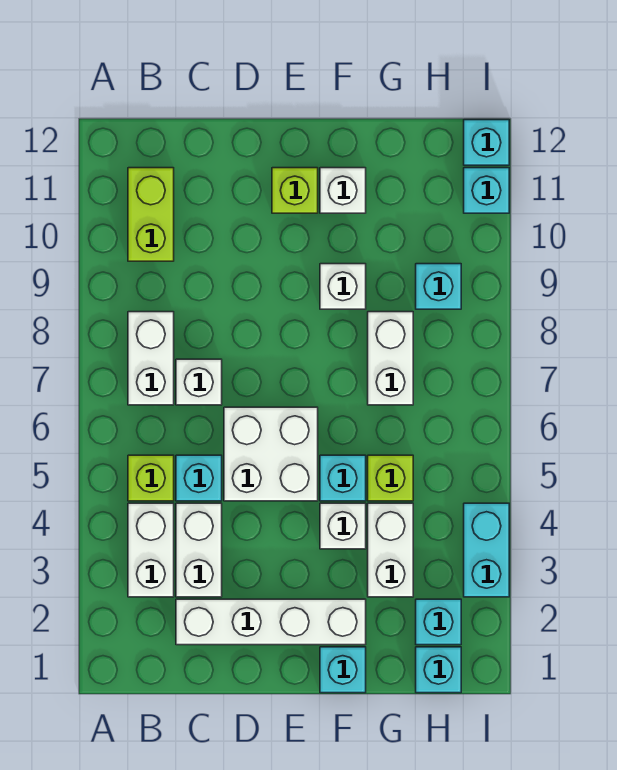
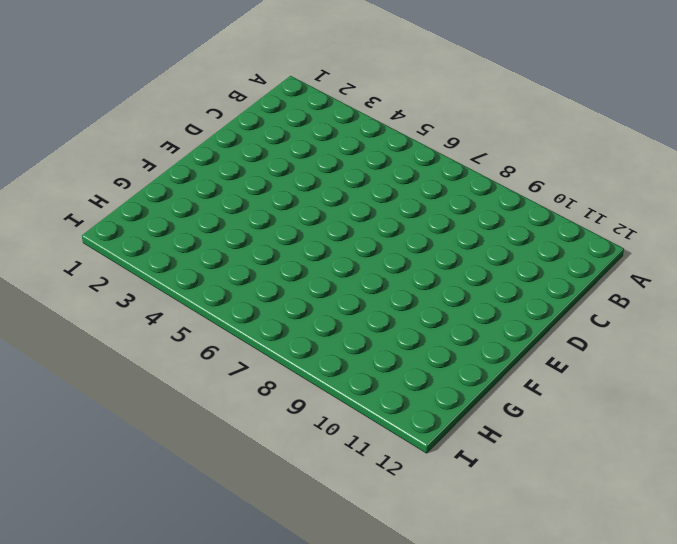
none -> white brick B3:B4 level 1
none -> lime brick B5 level 1
none -> white brick B7:B8 level 1

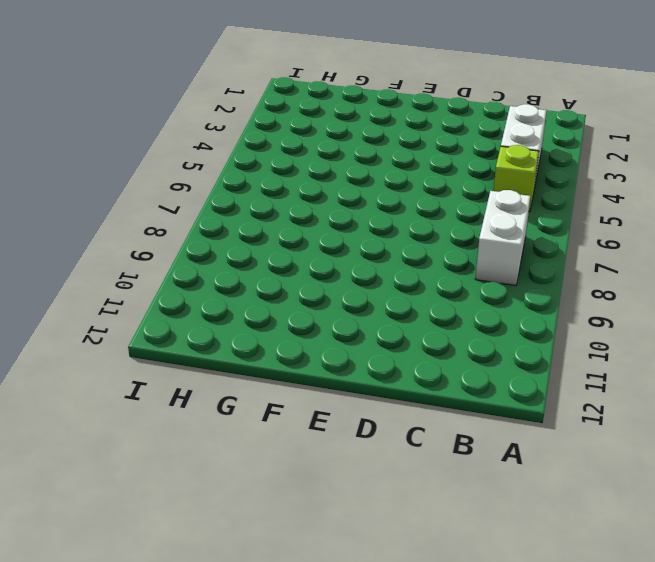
none -> lime brick B10:B11 level 1
none -> white brick C2:F2 level 1
none -> white brick C3:C4 level 1

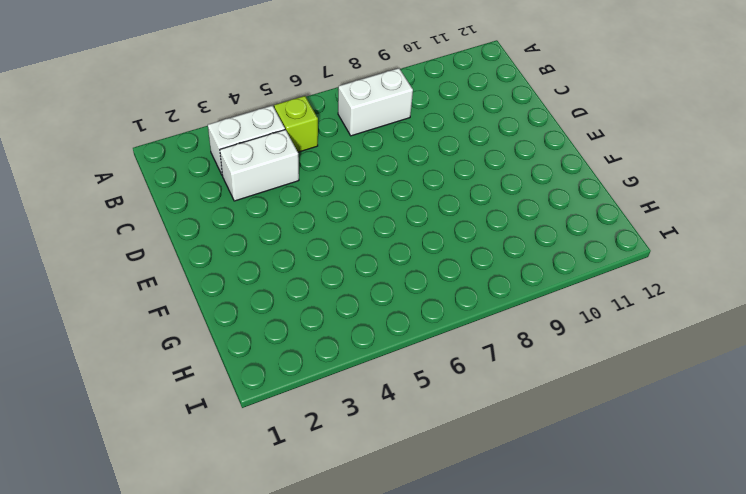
none -> lime brick B10:B11 level 1
none -> white brick C2:F2 level 1
none -> cyan brick C5 level 1

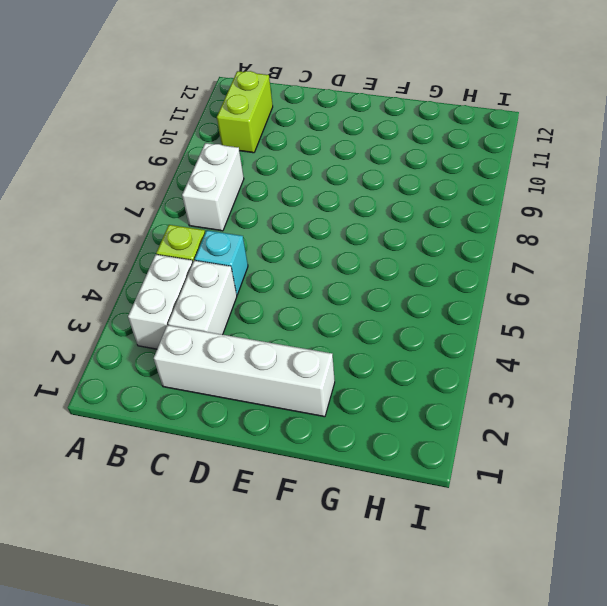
none -> white brick C7 level 1
none -> white brick D5:E6 level 1
none -> lime brick E11 level 1

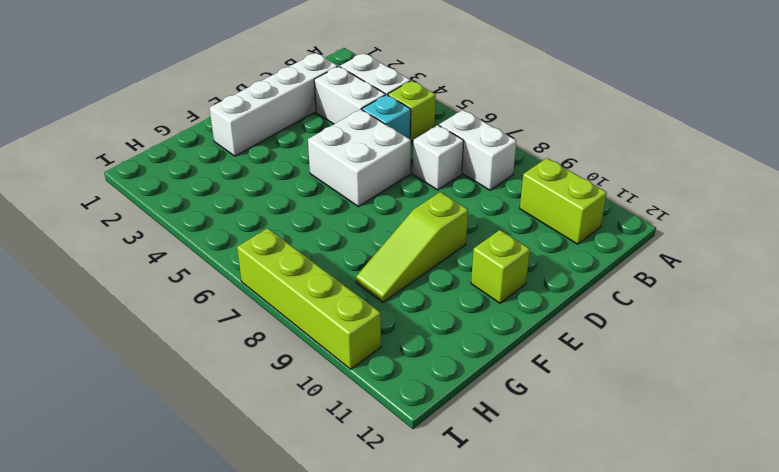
lime slope E9:G9 level 1 top E -> white brick F9 level 1
lime brick I7:I10 level 1 -> none
none -> cyan brick F1 level 1
none -> white brick F4 level 1
none -> cyan brick F5 level 1

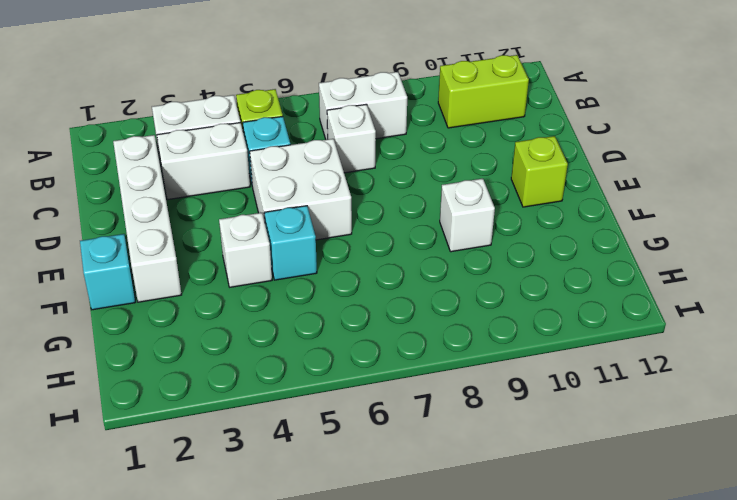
none -> white brick F11 level 1
none -> white brick G3:G4 level 1
none -> lime brick G5 level 1

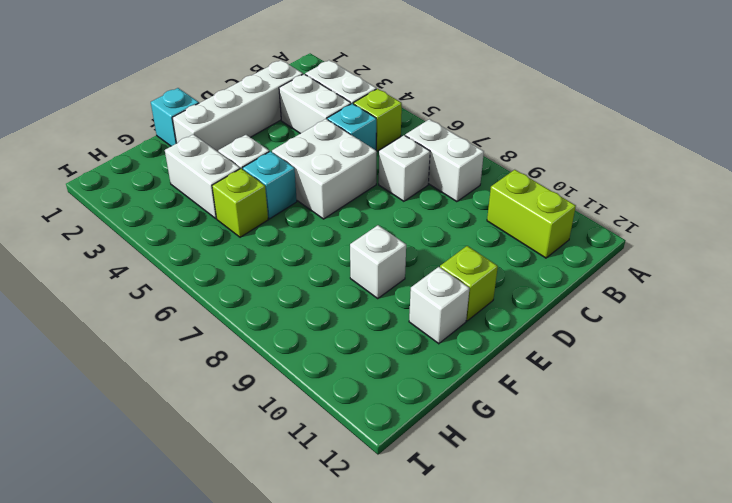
none -> white brick G7:G8 level 1
none -> cyan brick H1 level 1
none -> cyan brick H2 level 1

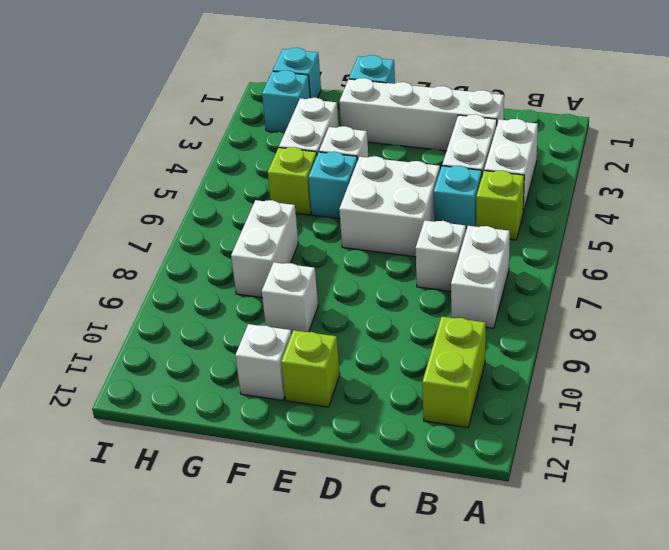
none -> cyan brick H9 level 1
none -> cyan brick I3:I4 level 1
none -> cyan brick I11 level 1

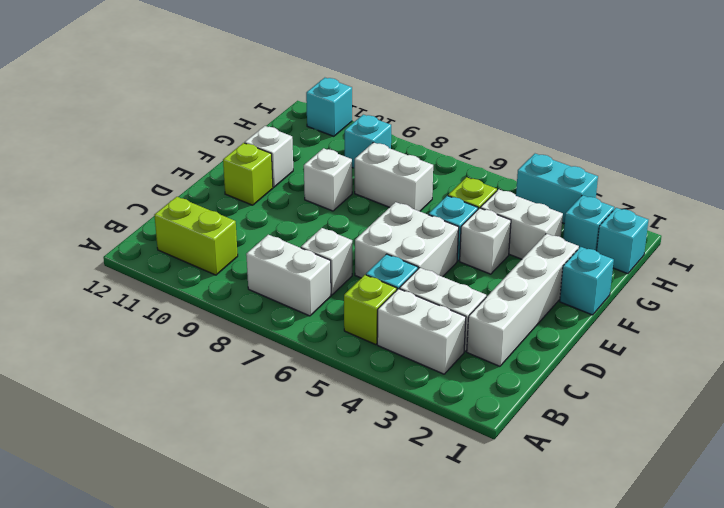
none -> cyan brick I12 level 1

